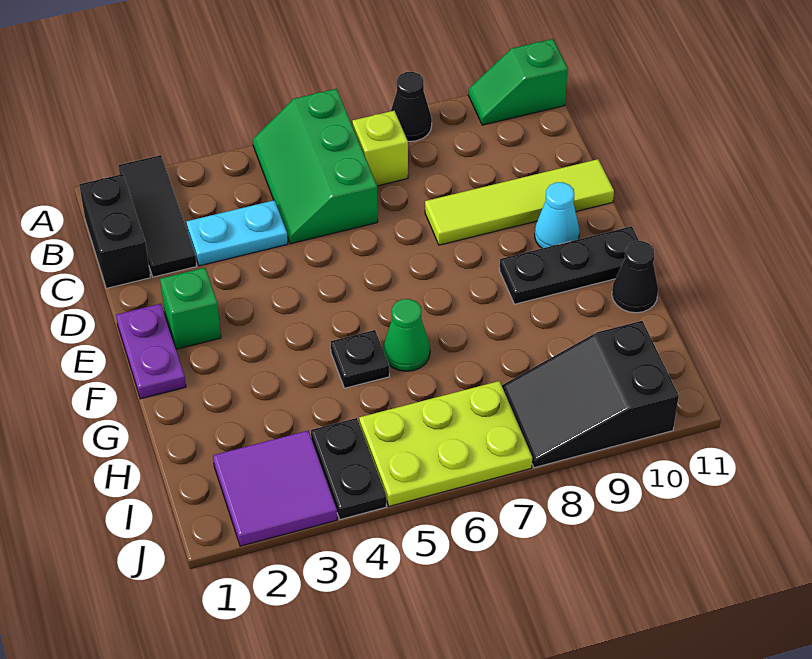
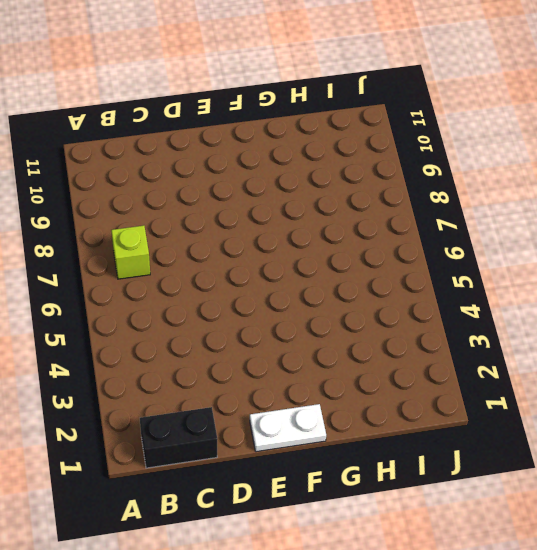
white plate E1:F1 level 1 -> purple plate E1:F1 level 1
none -> black tile A2:C2 level 1
none -> green slope A5:C6 level 1 top 6
none -> black cone A8 level 1

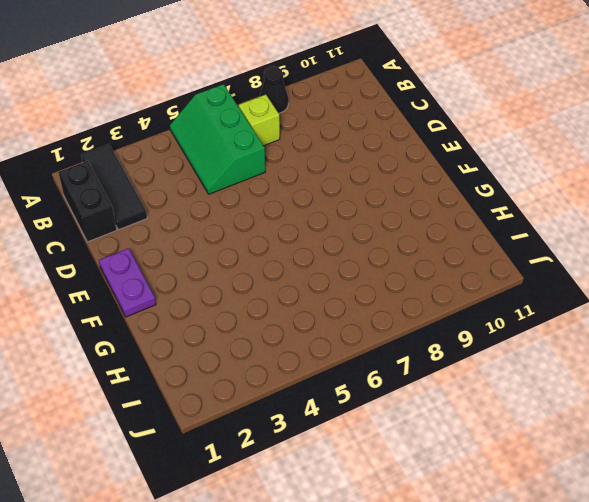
none -> green slope A10:A11 level 1 top 11
none -> cyan plate C3:C4 level 1
none -> lime tile D8:D11 level 1

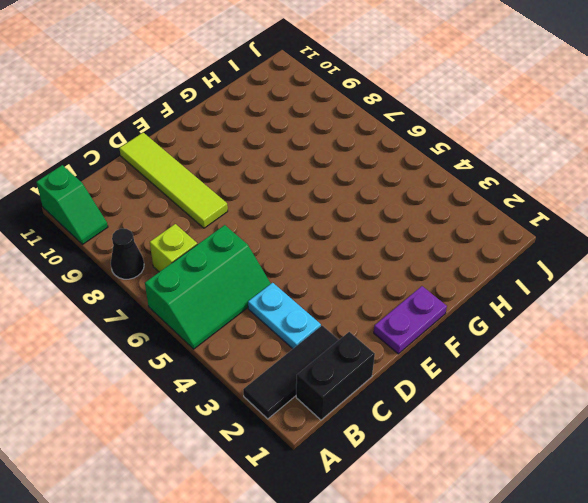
none -> green brick E2 level 1
none -> cyan cone E10 level 1
none -> black plate F9:F11 level 1

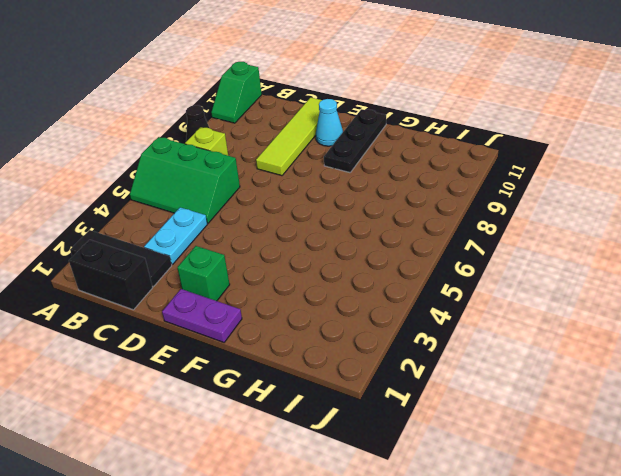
none -> black plate G5 level 1
none -> green cone G6 level 1
none -> black cone G11 level 1

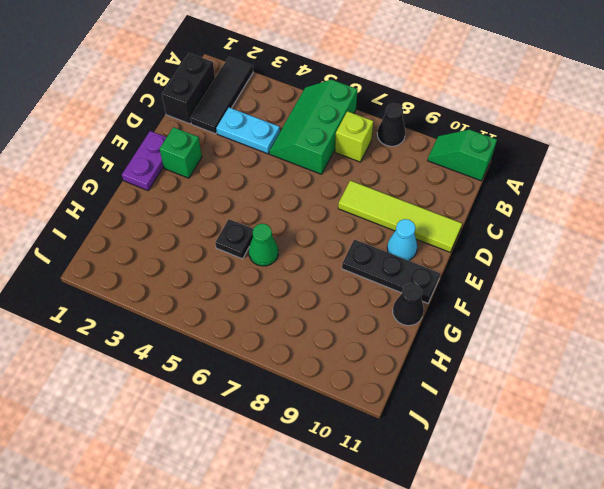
none -> purple tile I2:J3 level 1
none -> black plate I4:J4 level 1
none -> lime plate I5:J7 level 1

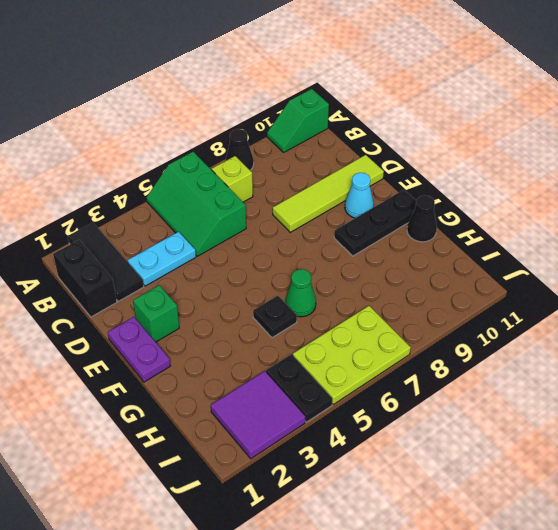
none -> black slope I8:J10 level 1 top 10

